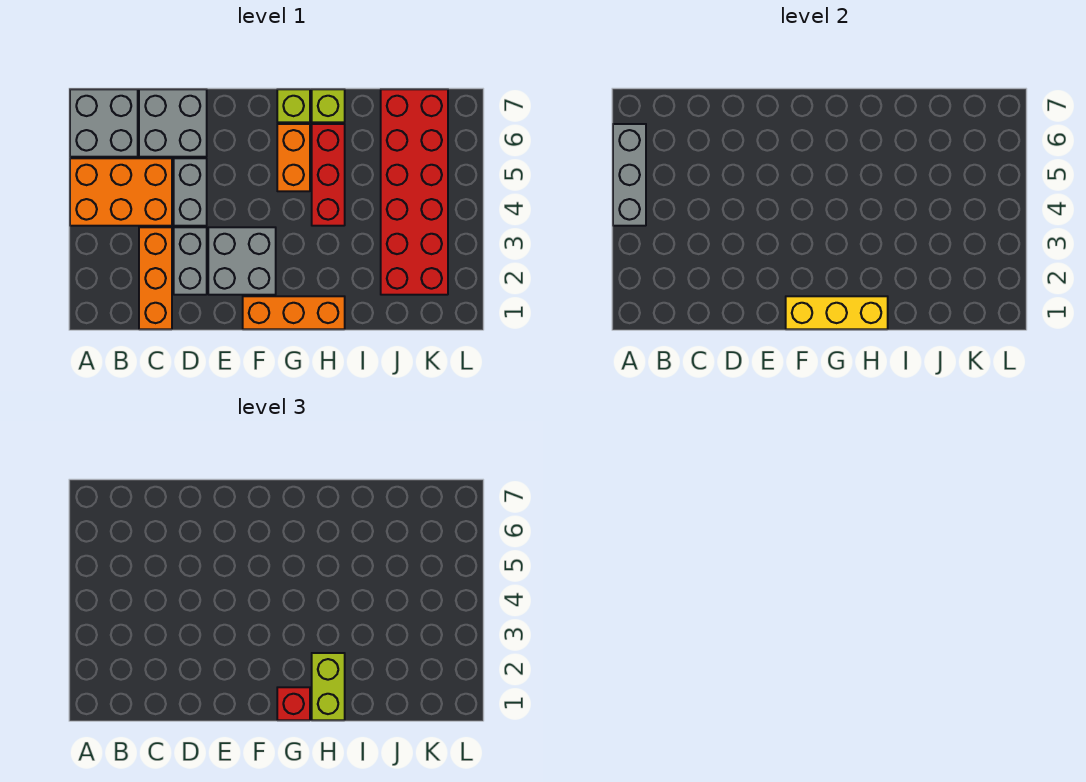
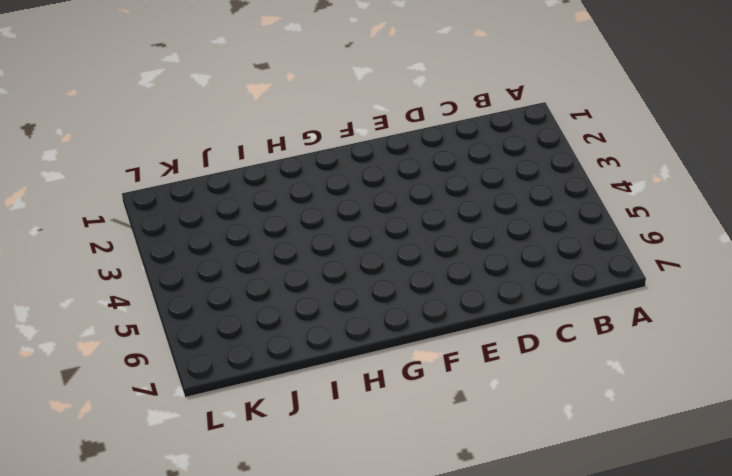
none -> orange brick A4:C5 level 1
none -> grey brick A6:B7 level 1
none -> orange brick C1:C3 level 1

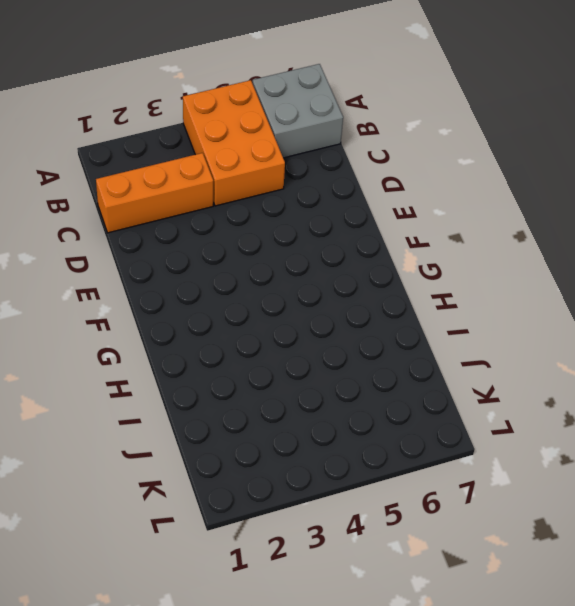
none -> grey brick C6:D7 level 1
none -> grey brick D2:D3 level 1
none -> grey brick D4:D5 level 1

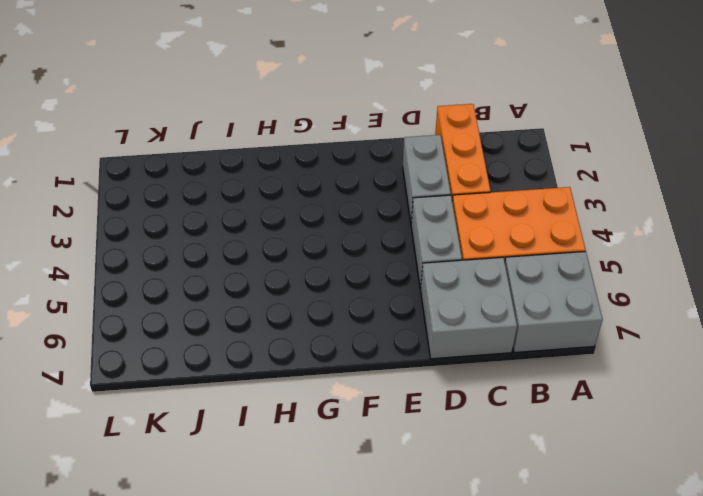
none -> grey brick E2:F3 level 1
none -> orange brick F1:H1 level 1
none -> orange brick G5:G6 level 1

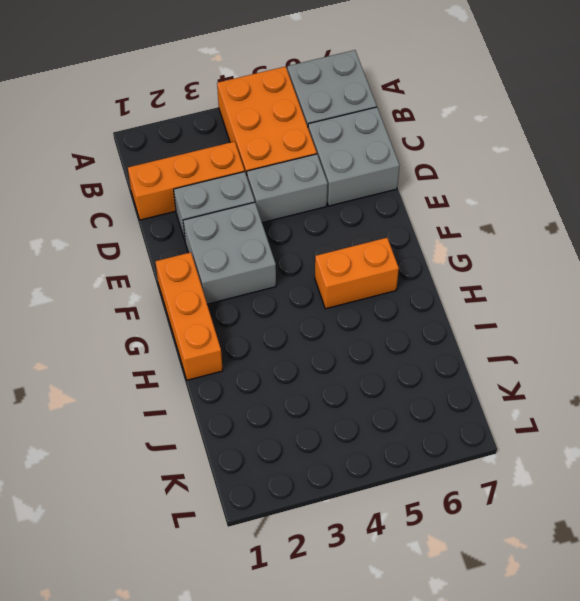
none -> lime brick G7 level 1
none -> red brick H4:H6 level 1
none -> lime brick H7 level 1

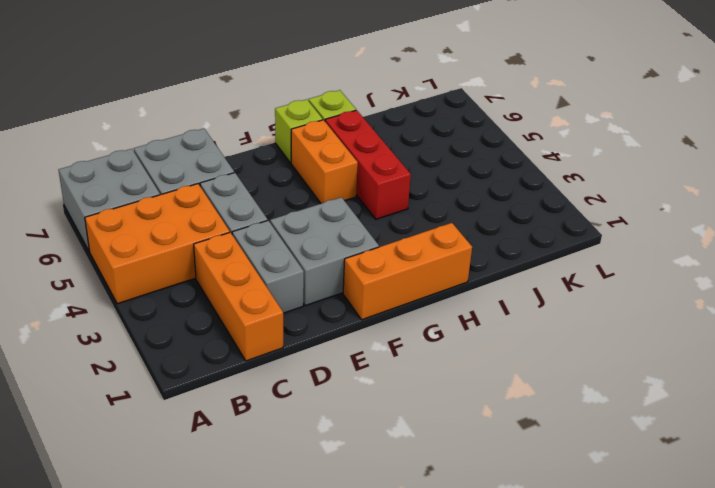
none -> red brick J2:K7 level 1
none -> grey brick A4:A6 level 2
none -> yellow brick F1:H1 level 2

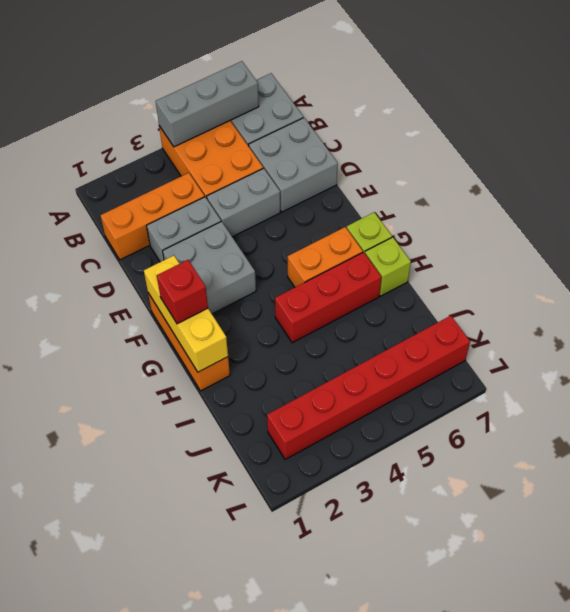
red brick K2:K7 level 1 -> red brick J2:K7 level 1
none -> lime brick H1:H2 level 3

